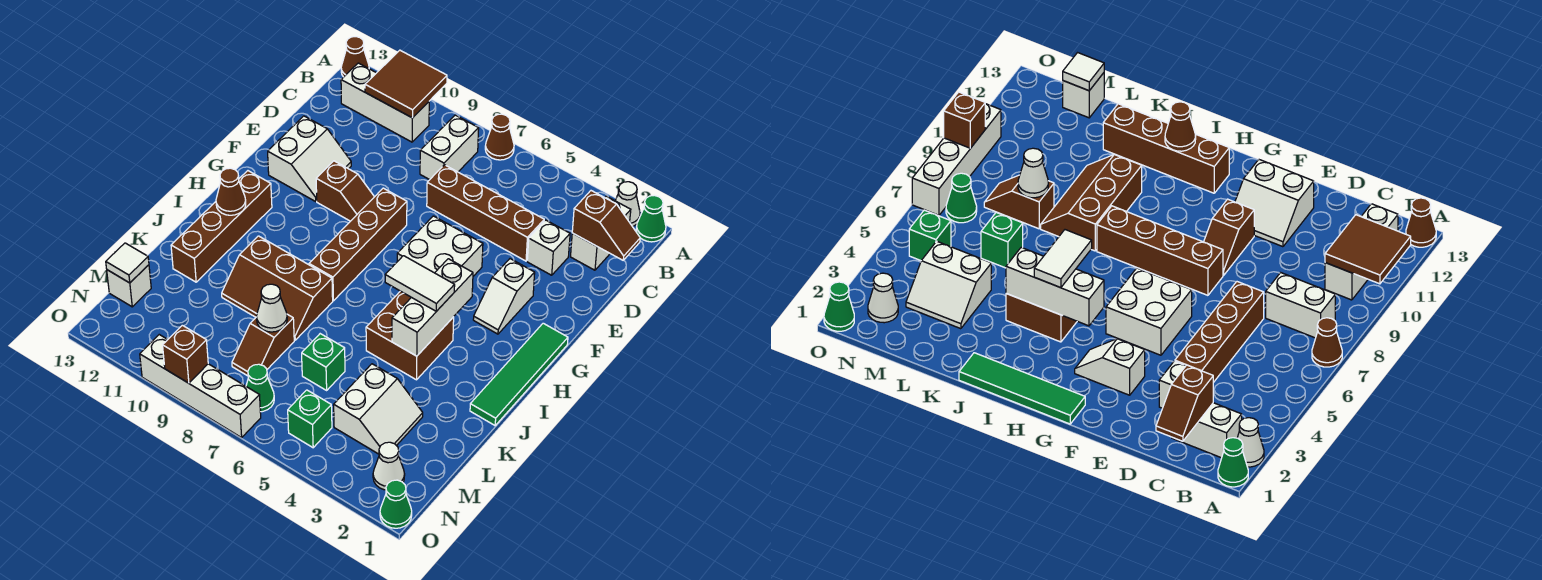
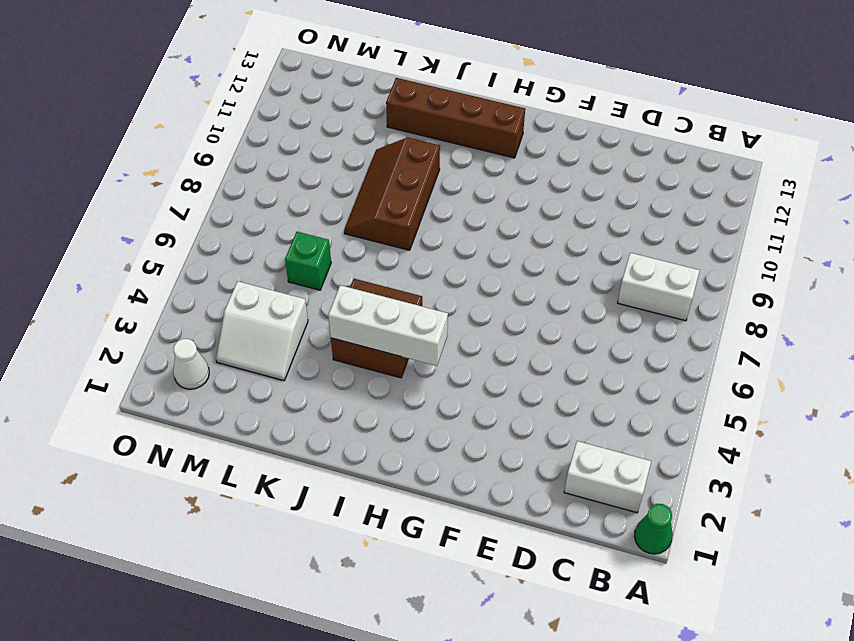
none -> white cone A2 level 1
none -> brown cone A7 level 1
none -> brown cone A13 level 1
none -> white brick B10:B12 level 1

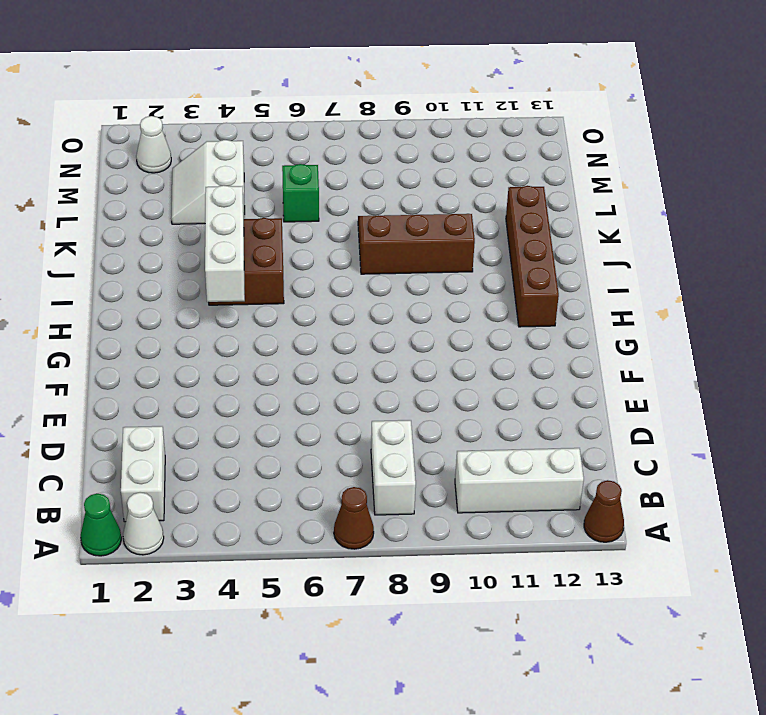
none -> white brick D3 level 1
none -> brown brick D4:D7 level 1
none -> white slope E11:F12 level 1 top 12
none -> white slope F3:G3 level 1 top F

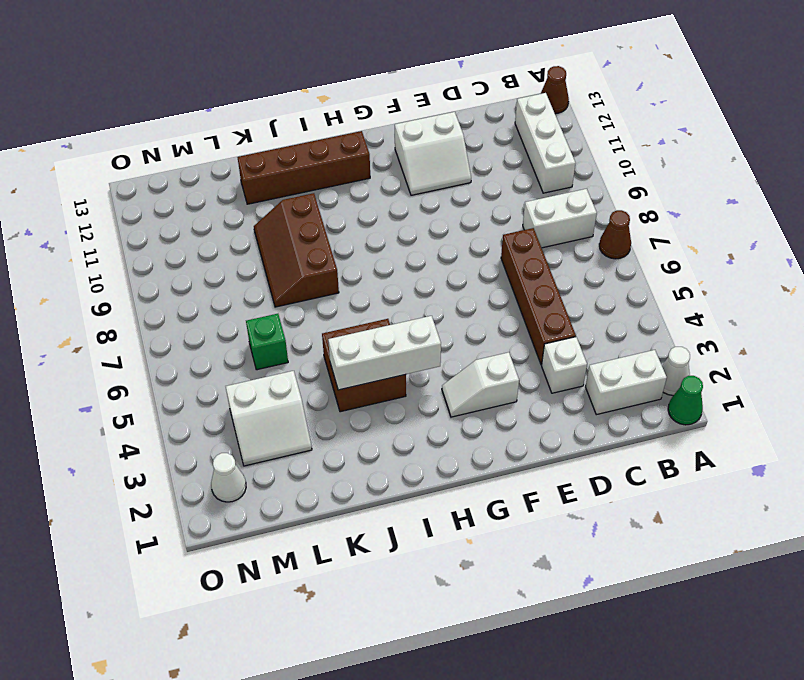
none -> white brick F5:G6 level 1
none -> brown brick F8:I8 level 1
none -> brown slope F9:F10 level 1 top 10
none -> green tile G1:J1 level 1

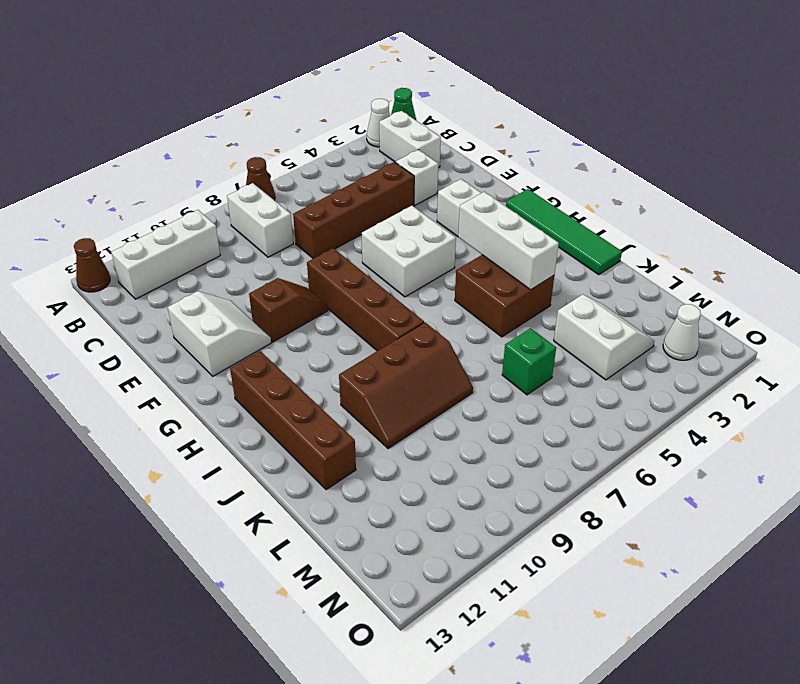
none -> brown slope L8:M8 level 1 top L
none -> white brick M13 level 1
none -> green brick N5 level 1
none -> green cone N7 level 1

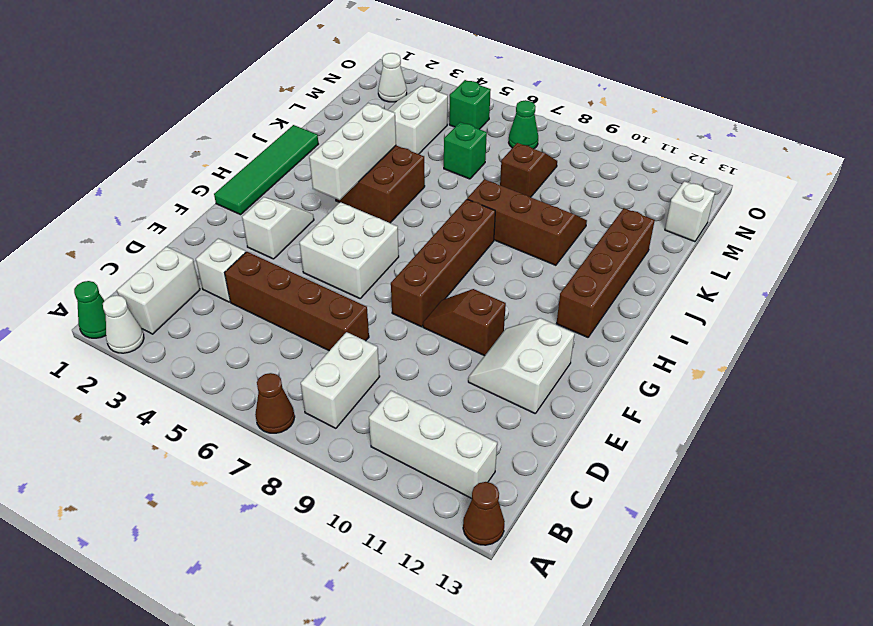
none -> green cone O1 level 1
none -> white brick O7:O10 level 1
none -> brown tile A10:B11 level 2
none -> brown slope C1:C2 level 2 top 2

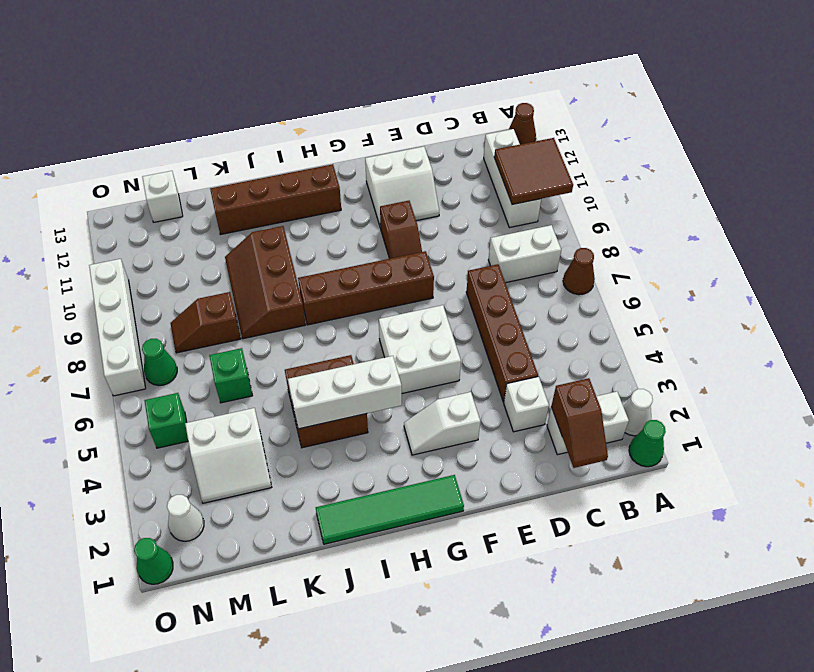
none -> brown cone I12 level 2
none -> white cone L8 level 2
none -> white tile M13 level 2
none -> brown brick O9 level 2

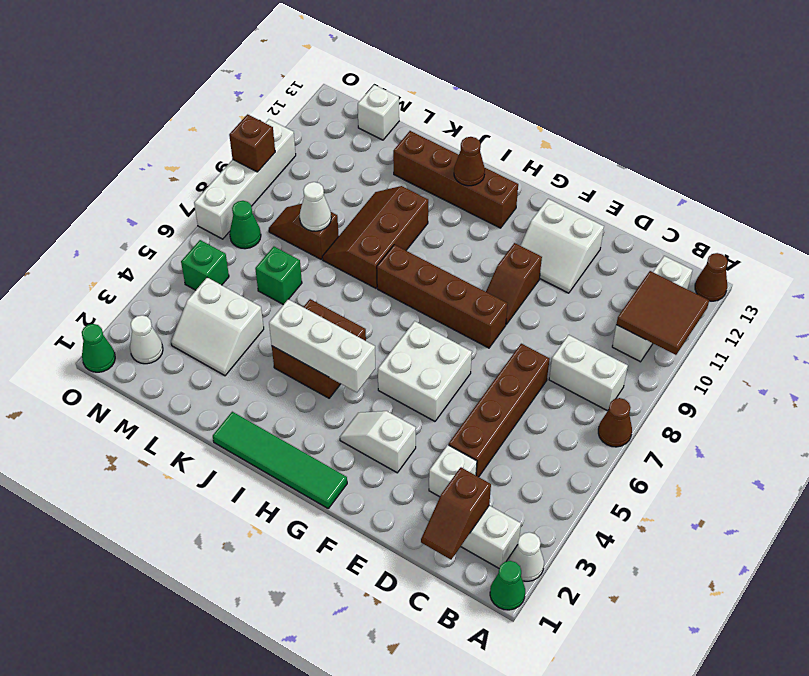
none -> white tile M13 level 2
none -> white tile I4:I5 level 3

